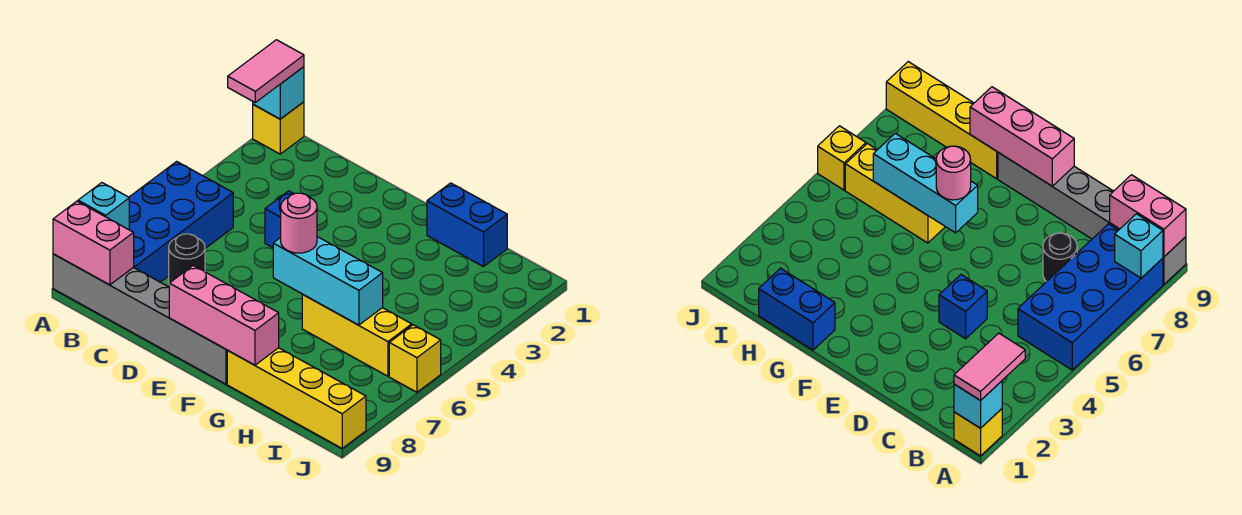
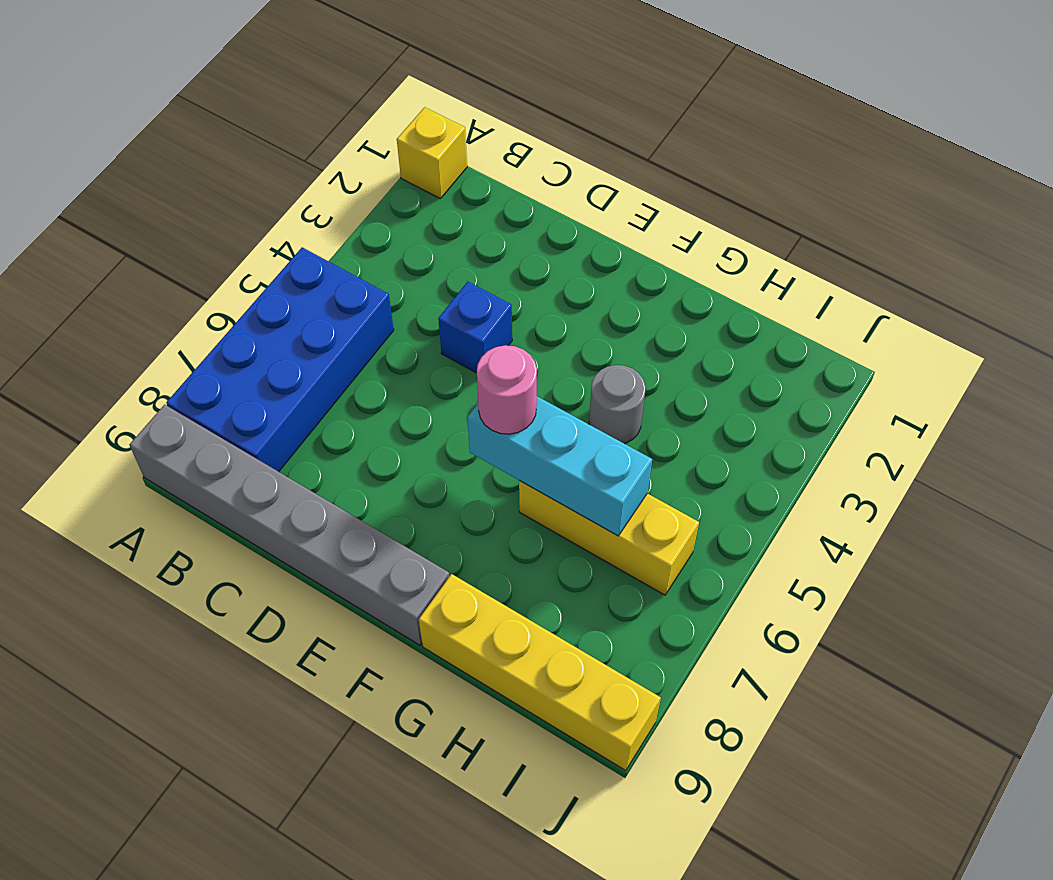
grey round brick G4 level 1 -> none
none -> black round brick C7 level 1
none -> blue brick G1:H1 level 1
none -> yellow brick J6 level 1

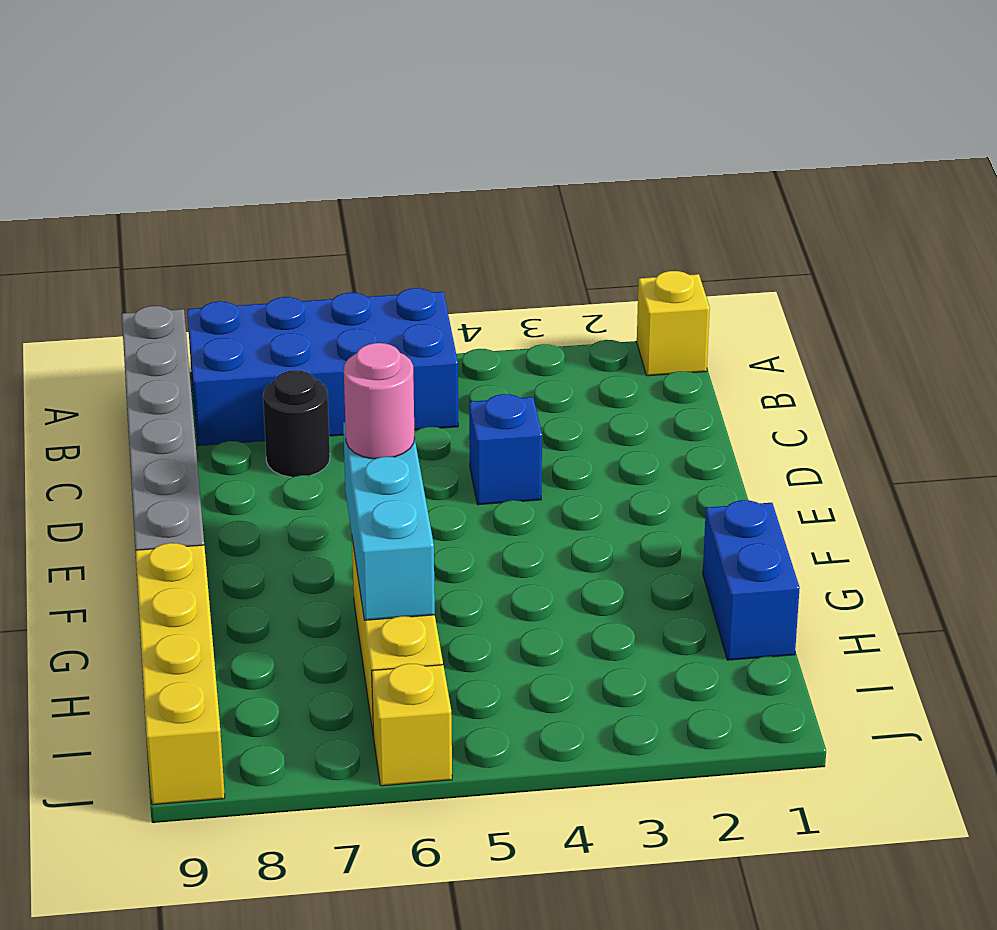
none -> cyan brick A1 level 2
none -> cyan brick A8 level 2
none -> pink brick A9:B9 level 2

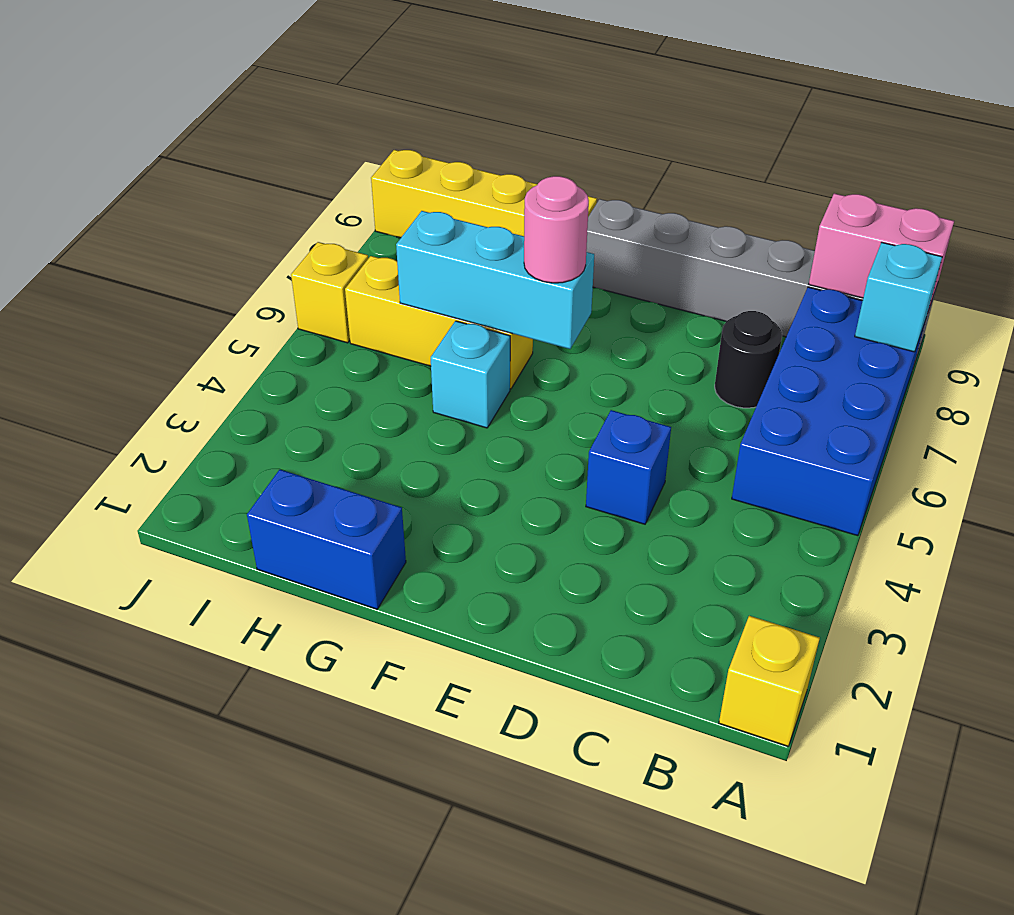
cyan brick G5 level 1 -> cyan brick A1 level 2
none -> pink brick E9:G9 level 2
none -> pink tile A1:A2 level 3

